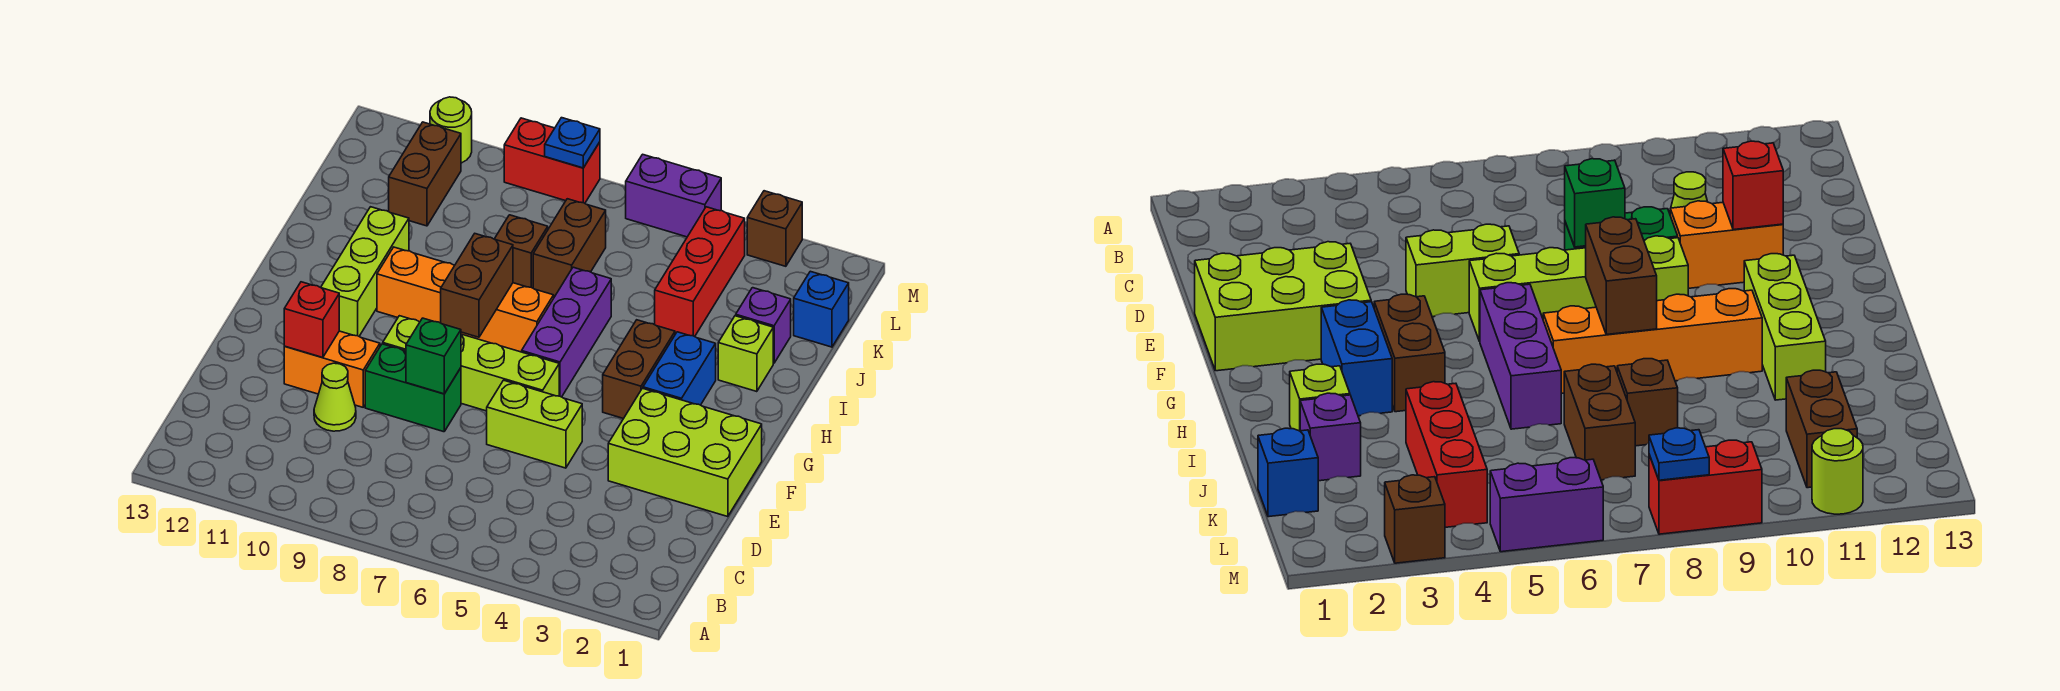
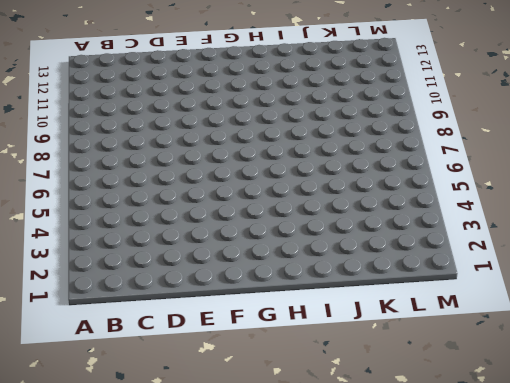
none -> lime cone D10 level 1
none -> lime brick E1:F3 level 1
none -> lime brick E5:E6 level 1

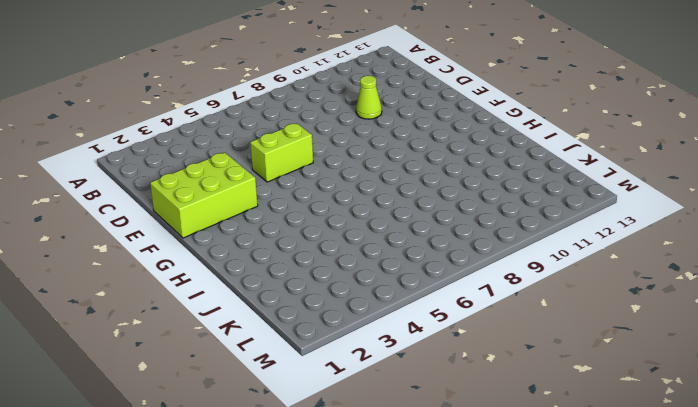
none -> green brick E8:E9 level 1
none -> orange brick E10:E11 level 1
none -> lime brick F6:F9 level 1

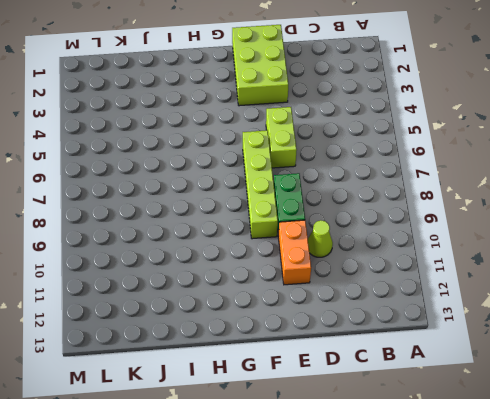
none -> blue brick G3:H3 level 1
none -> brown brick G4:H4 level 1
none -> purple brick G6:I6 level 1

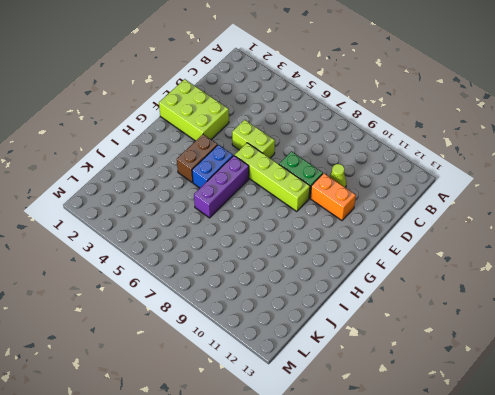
blue brick G5:H5 level 1 -> blue brick G3:H3 level 1
none -> lime brick G11:I11 level 1
none -> orange brick H7:H10 level 1
none -> lime brick I2 level 1

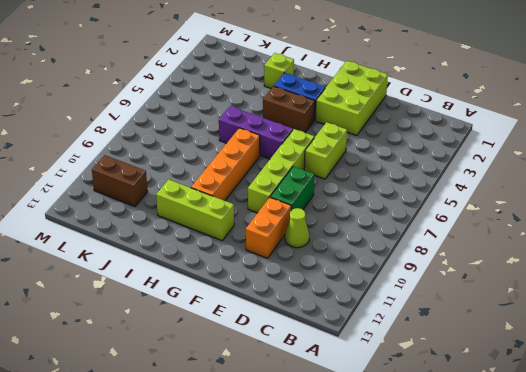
none -> purple brick J2 level 1
none -> red brick J4:L4 level 1
none -> brown brick J7:K7 level 1

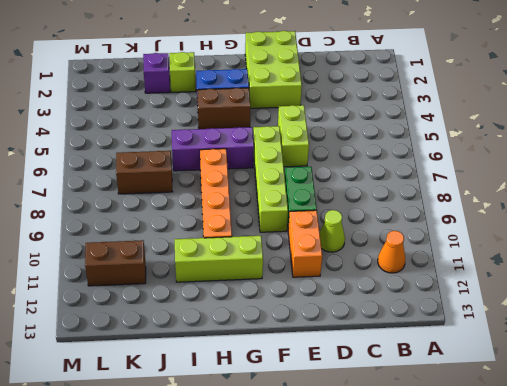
orange cone B11 level 1 -> none
none -> red brick J4:L4 level 1
none -> brown brick J8 level 1
none -> blue brick K1 level 1

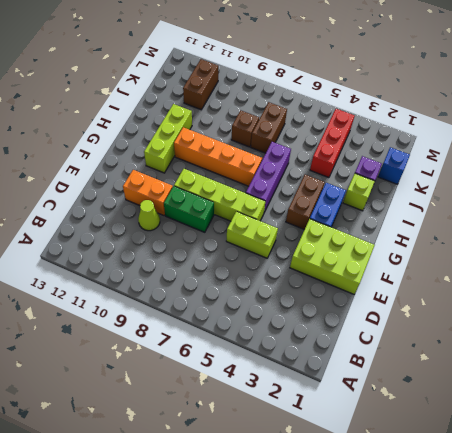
none -> brown brick M3 level 1
none -> purple brick M5:M6 level 1
none -> red brick M8:M9 level 1

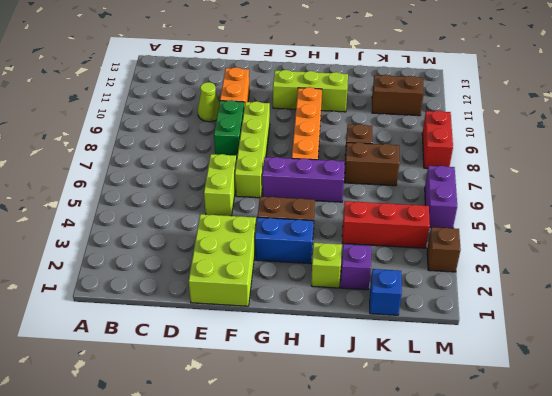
none -> lime round brick M11 level 1
none -> green brick E8 level 2
none -> red brick E11 level 2

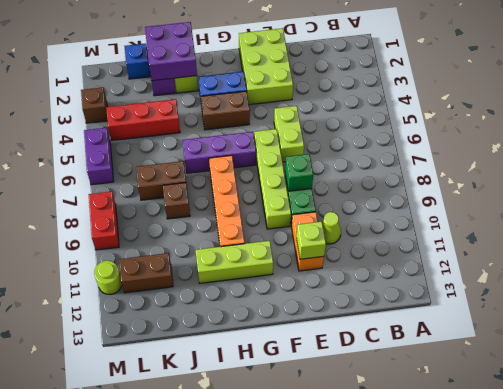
lime brick E11 level 2 -> red brick E11 level 2
purple brick I1:J2 level 2 -> none
none -> brown brick G8:H8 level 2
none -> blue plate M8 level 2

